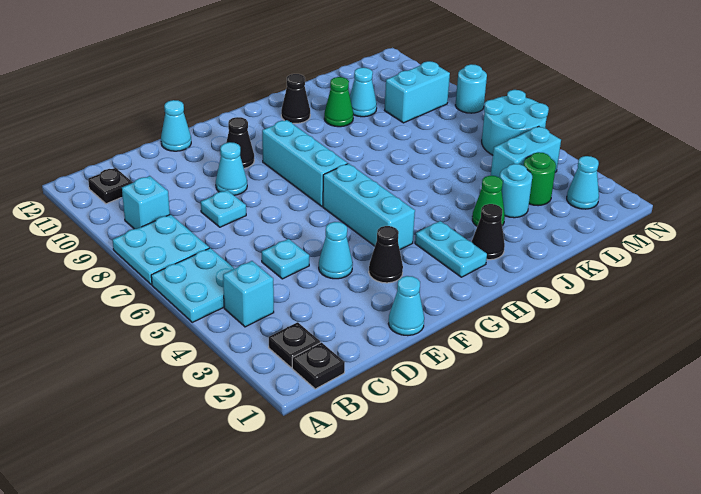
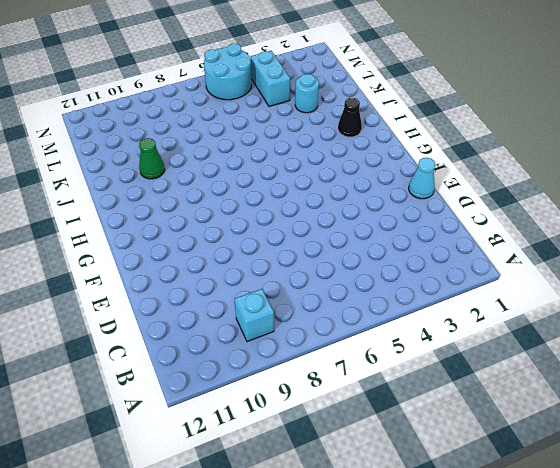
none -> cyan plate A5:B6 level 1
none -> cyan plate A7:B8 level 1
none -> black plate B1 level 1
none -> black plate B2 level 1

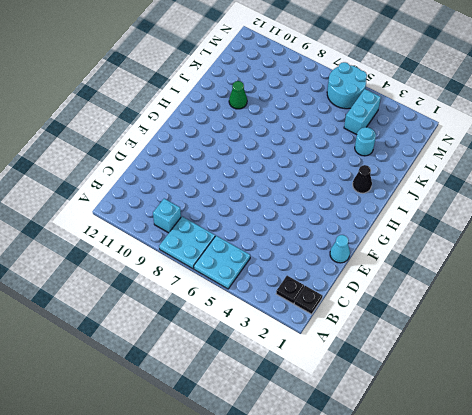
none -> cyan brick B4 level 1
none -> black plate B11 level 1
none -> cyan plate D5 level 1
none -> cyan plate D8 level 1

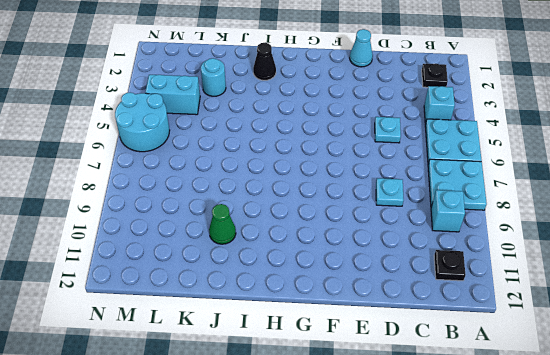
none -> black plate B1 level 1
none -> cyan cone E4 level 1
none -> cyan cone E9 level 1
none -> cyan cone E12 level 1

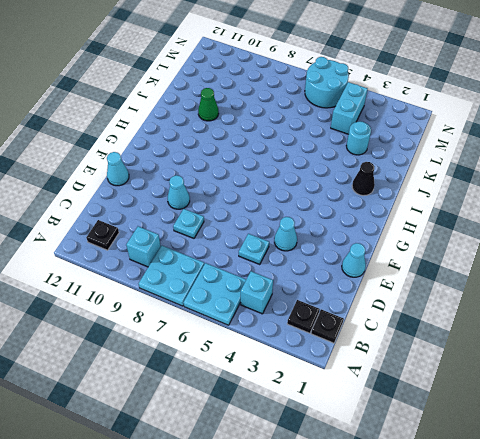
none -> black cone F3 level 1
none -> black cone F10 level 1
none -> cyan brick G4:G6 level 1
none -> cyan brick G7:G9 level 1

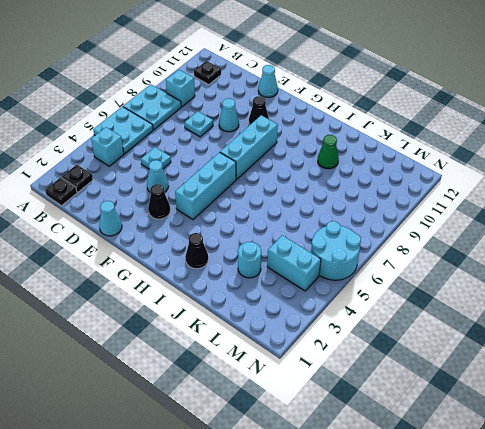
none -> cyan plate H2:H3 level 1
none -> black cone I11 level 1
none -> green cone J3 level 1
none -> cyan cone K10 level 1

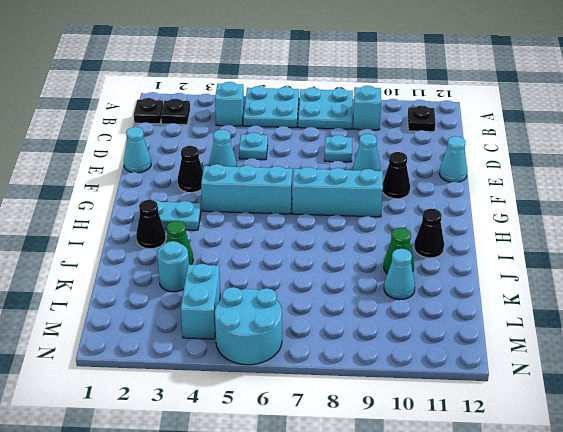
none -> green round brick L3 level 1
none -> cyan brick L9:M9 level 1
none -> cyan cone M2 level 1
none -> cyan round brick N8 level 1

